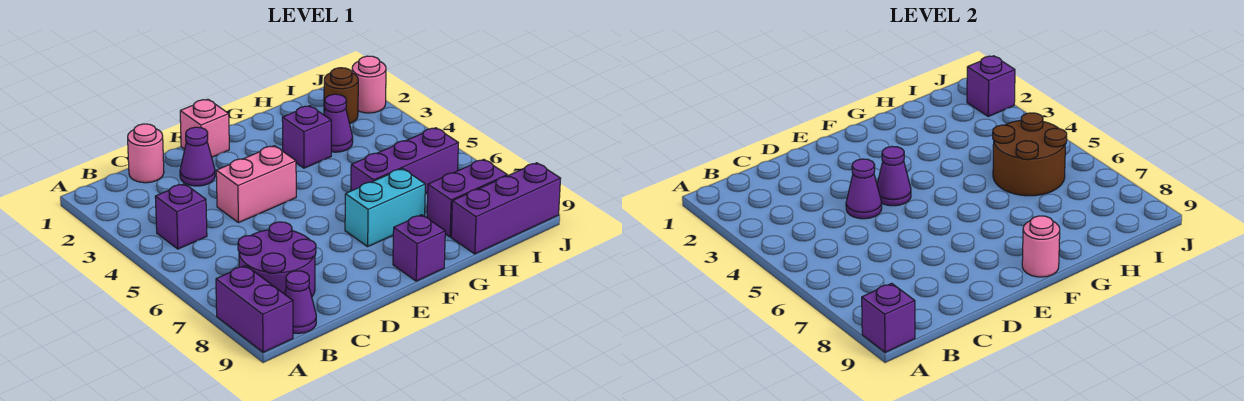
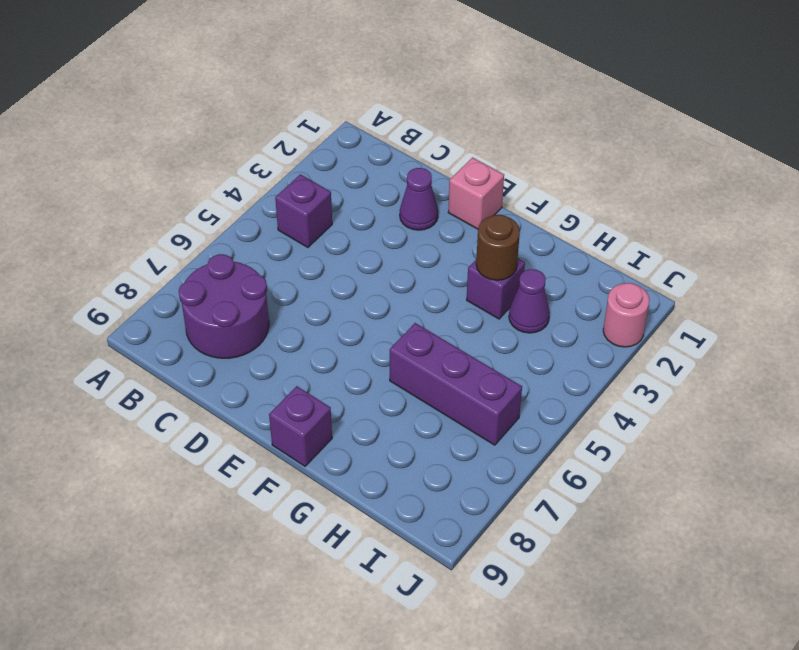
brown round brick G3 level 2 -> brown round brick I2 level 1
none -> purple brick A8:A9 level 1
none -> purple cone B9 level 1
none -> pink round brick C1 level 1

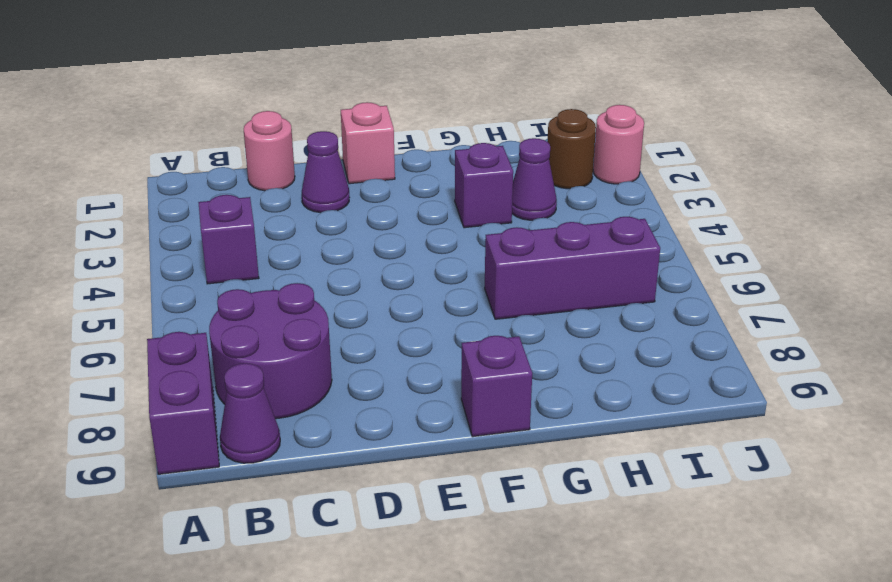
none -> pink brick D4:E4 level 1
none -> cyan brick F7:G7 level 1
none -> purple brick H8:I8 level 1

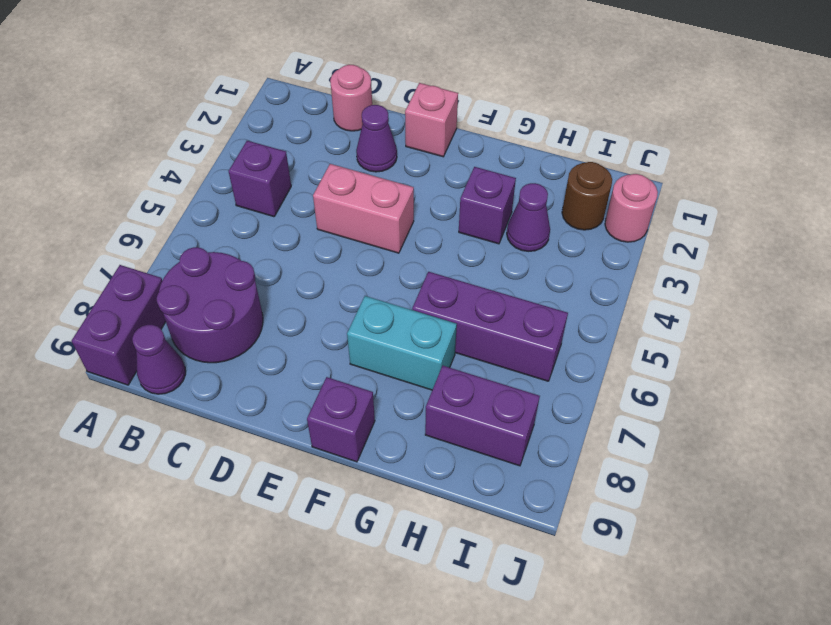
none -> purple brick H9:J9 level 1
none -> purple brick A9 level 2
none -> purple cone D4 level 2

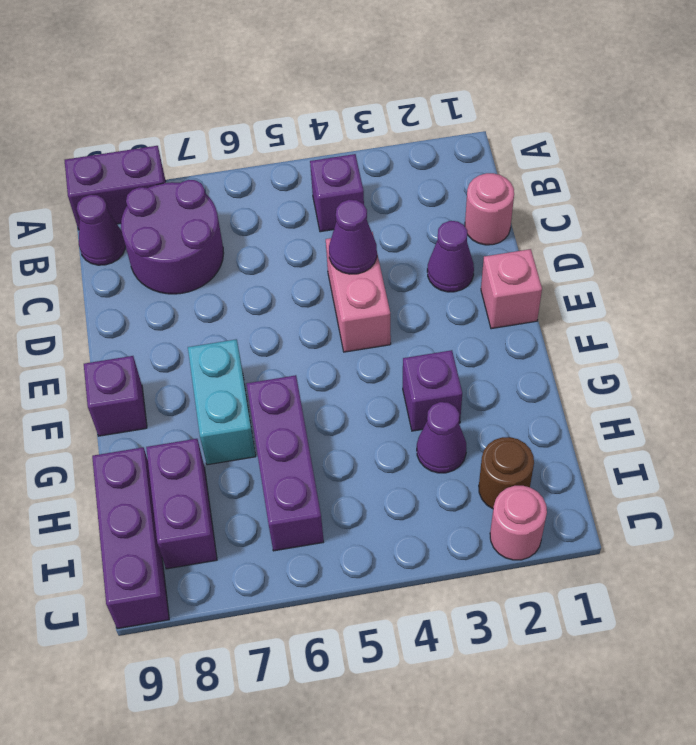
none -> purple brick A9 level 2
none -> purple cone E4 level 2
none -> pink round brick F9 level 2

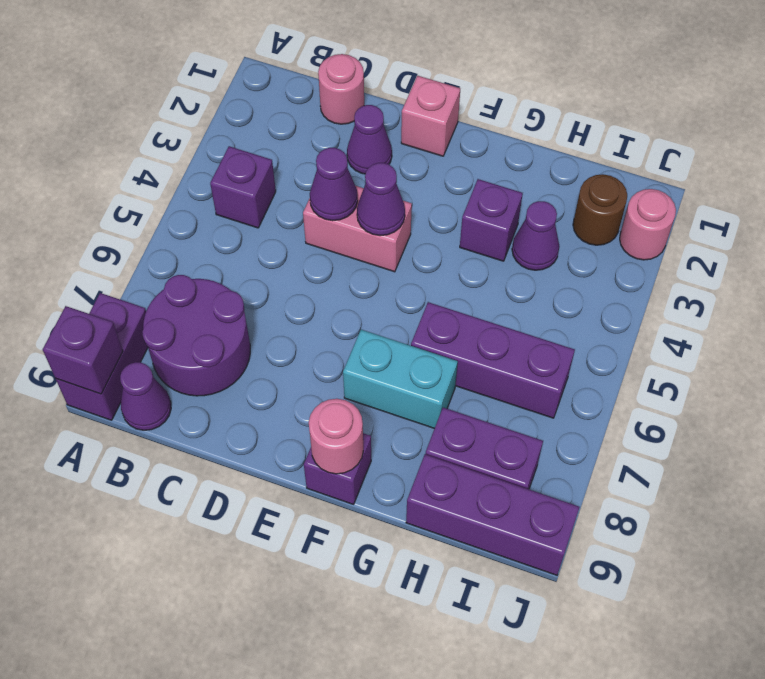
none -> brown round brick H5:I6 level 2
none -> purple brick J2 level 2

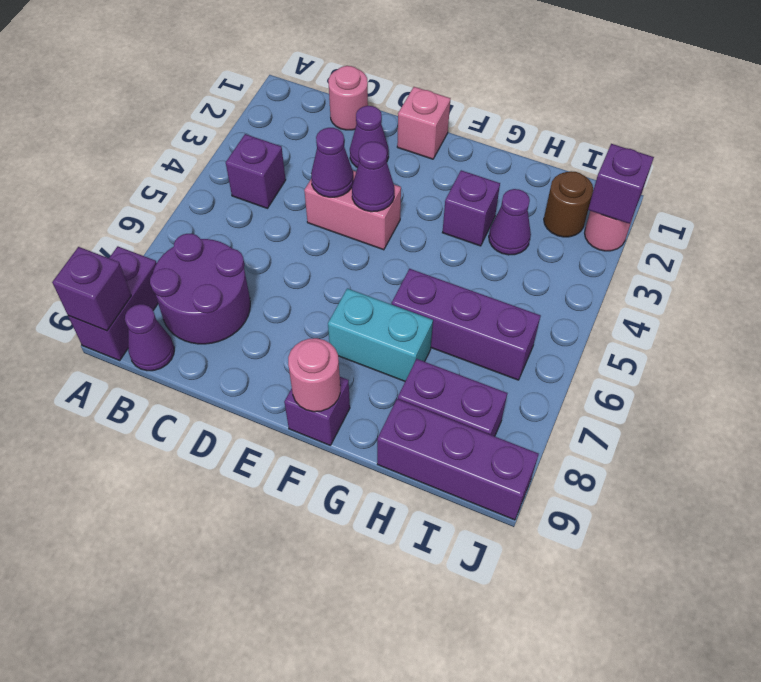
none -> brown round brick H5:I6 level 2

